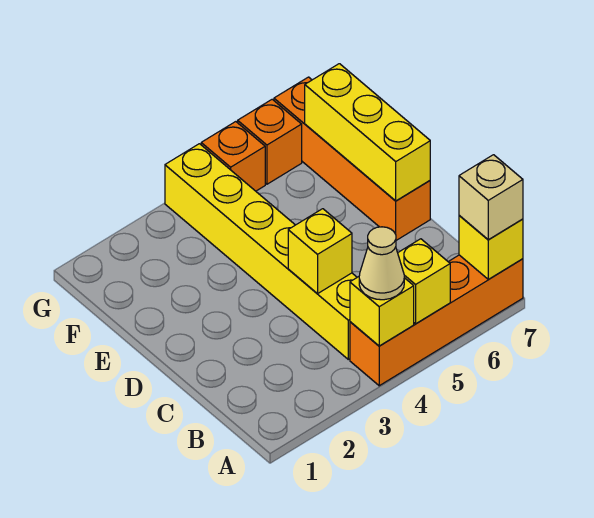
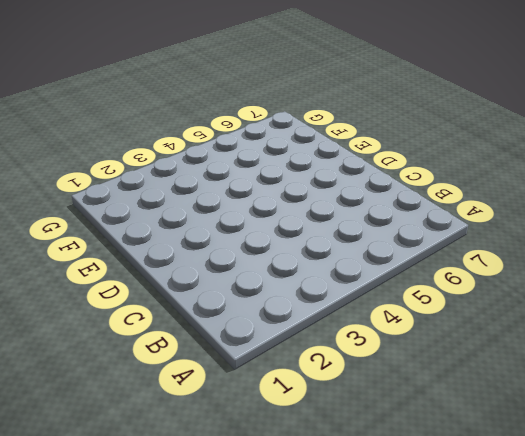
none -> orange brick A4:A7 level 1
none -> yellow brick B4:G4 level 1
none -> orange brick D7:G7 level 1

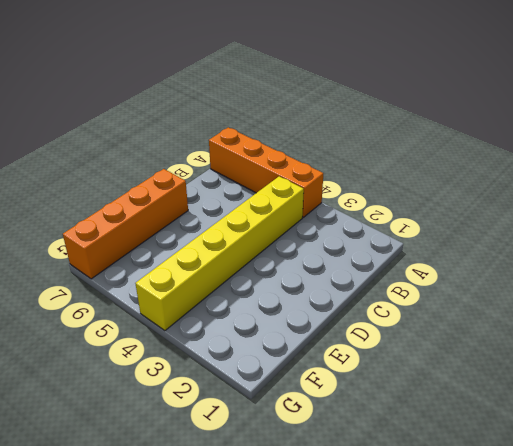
none -> orange brick G5 level 1
none -> orange brick G6 level 1
none -> yellow brick A4 level 2

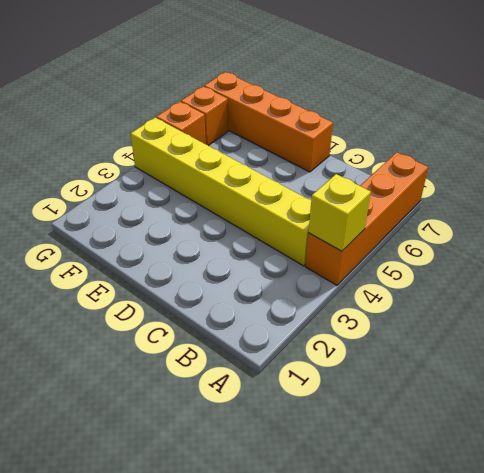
none -> yellow brick A5 level 2
none -> yellow brick A7 level 2
none -> yellow brick C4 level 2

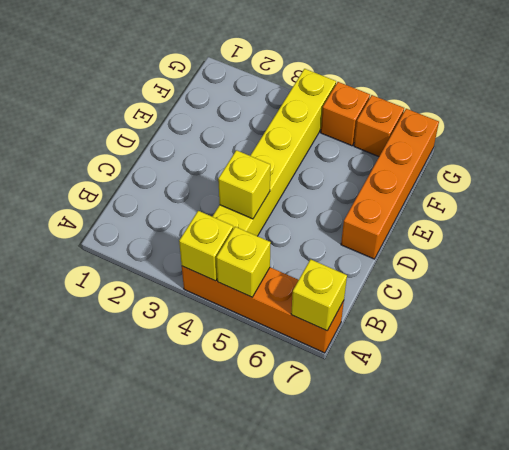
none -> yellow brick D7:F7 level 2
none -> tan cone A4 level 3
none -> tan brick A7 level 3

